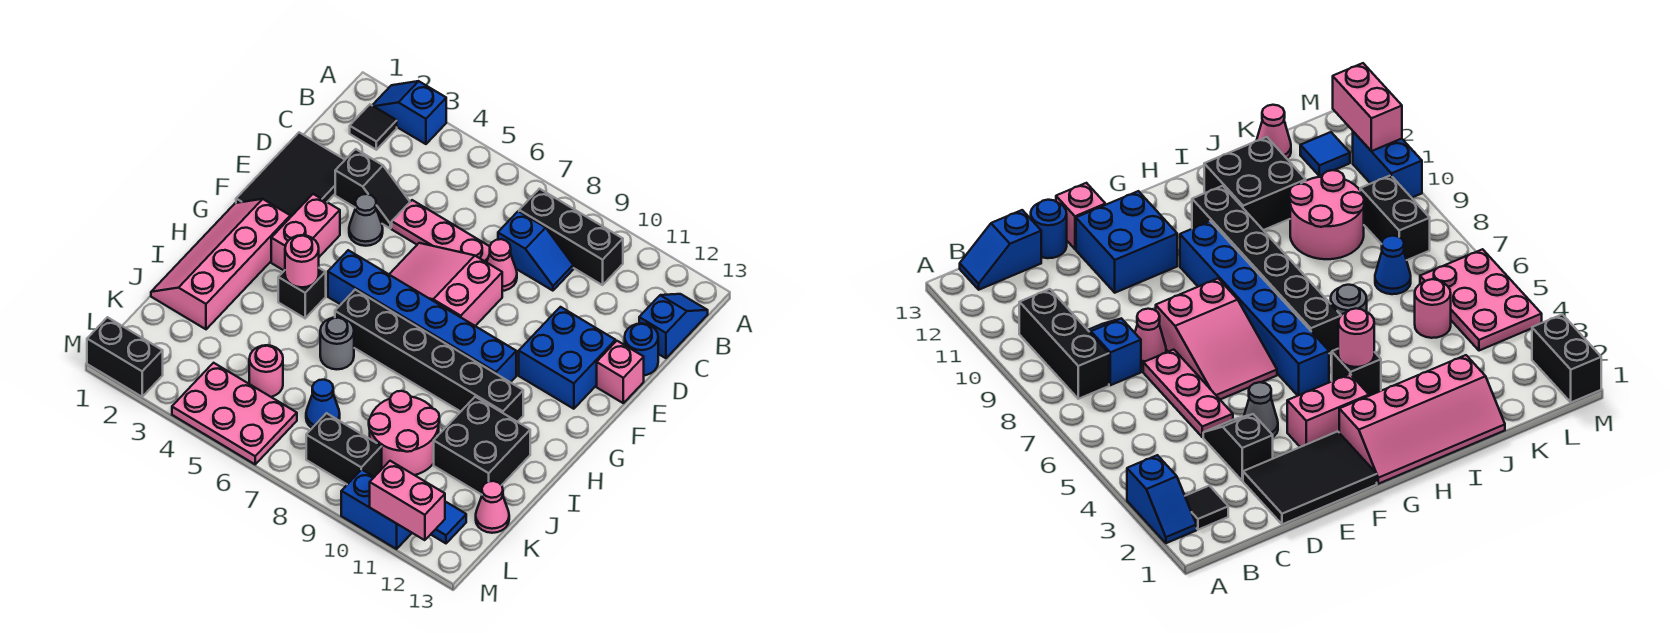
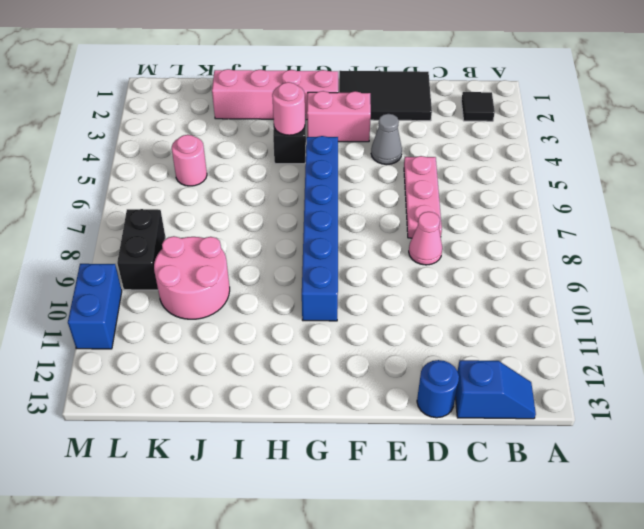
none -> blue slope A2:A3 level 1 top 3
none -> black brick B8:B10 level 1
none -> blue slope C8:C9 level 1 top 8
none -> black slope D3:D4 level 1 top 3

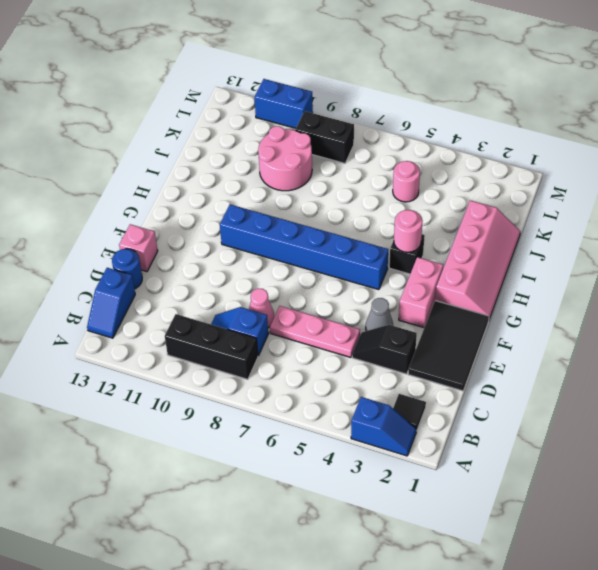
none -> pink slope E6:F8 level 1 top 8
none -> blue brick E11:F12 level 1
none -> black brick H6:H11 level 1
none -> grey round brick I6 level 1

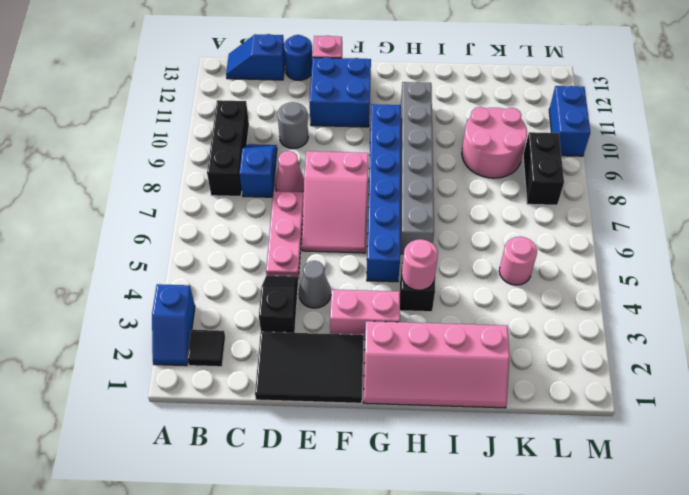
grey round brick D10 level 1 -> grey round brick I6 level 1
grey brick H6:H11 level 1 -> black brick H6:H11 level 1
none -> black brick I11:J12 level 1
none -> blue cone K7 level 1
none -> pink cone K13 level 1
none -> pink plate L4:M6 level 1

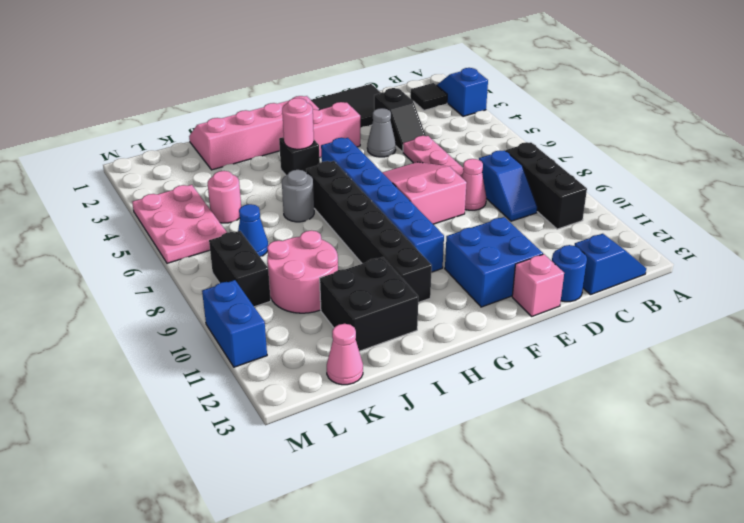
none -> blue tile L12 level 1
none -> black brick M1:M2 level 1
none -> pink brick M11:M12 level 2

